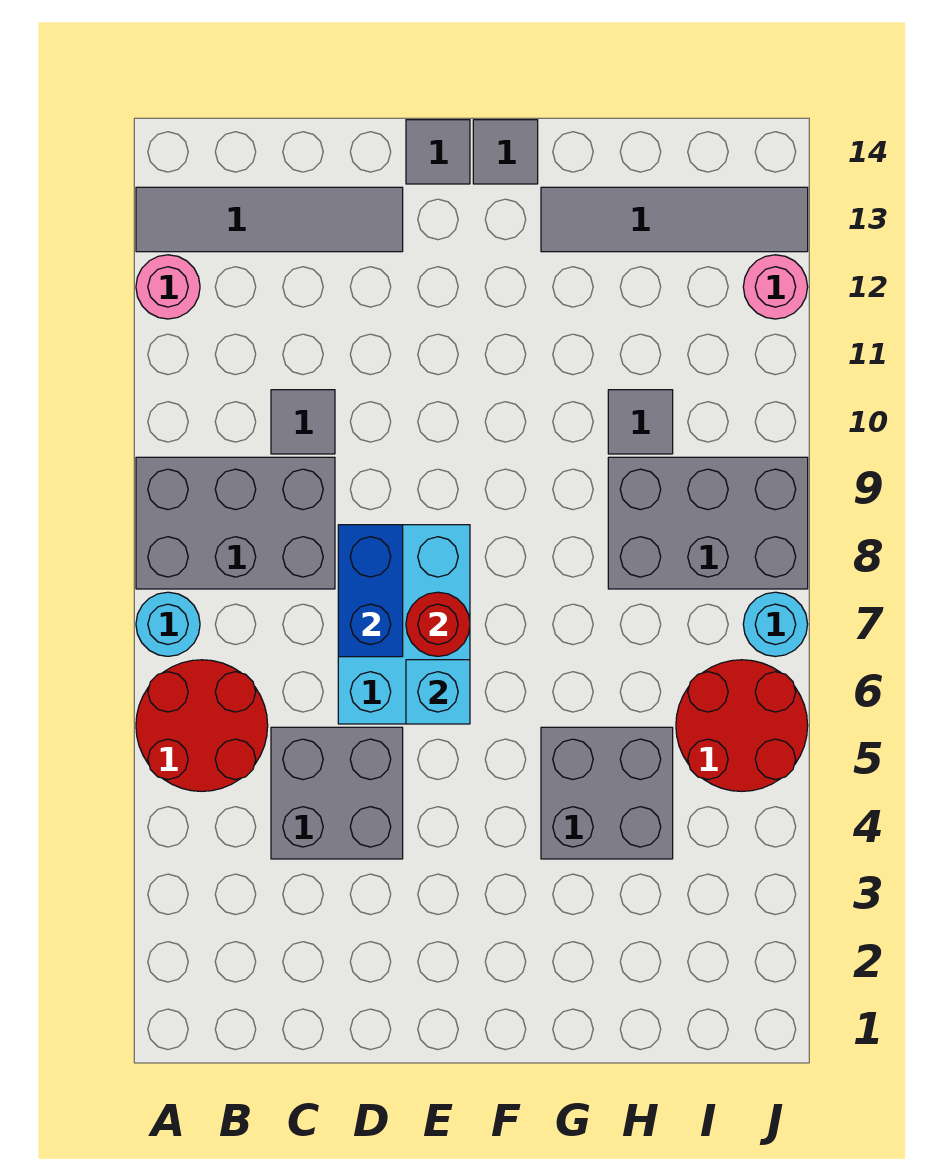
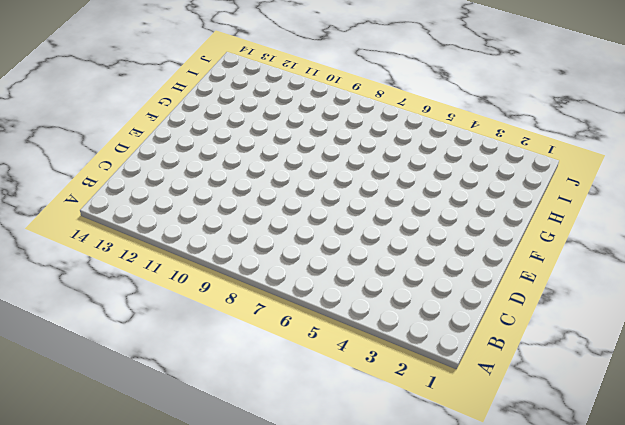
none -> red round brick A5:B6 level 1
none -> cyan round brick A7 level 1
none -> grey brick A8:C9 level 1

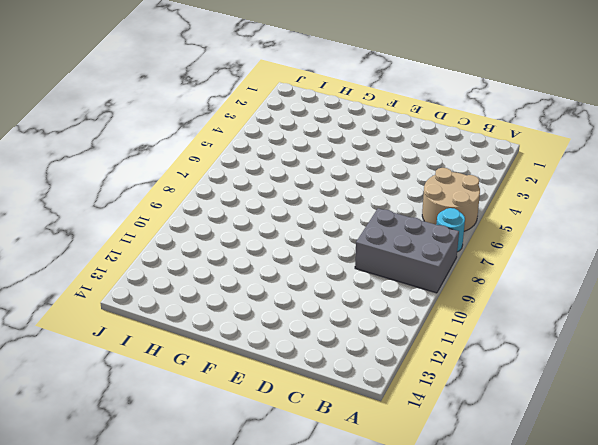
tan round brick A5:B6 level 1 -> red round brick A5:B6 level 1
none -> pink round brick A12 level 1
none -> grey tile A13:D13 level 1
none -> grey brick C4:D5 level 1

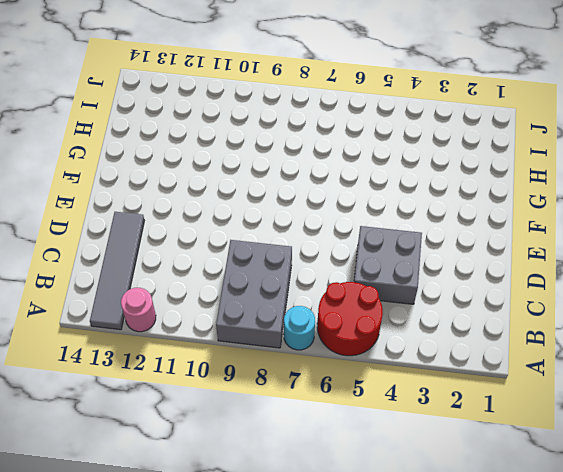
none -> grey tile C10 level 1
none -> cyan brick D6:E8 level 1
none -> grey tile E14 level 1

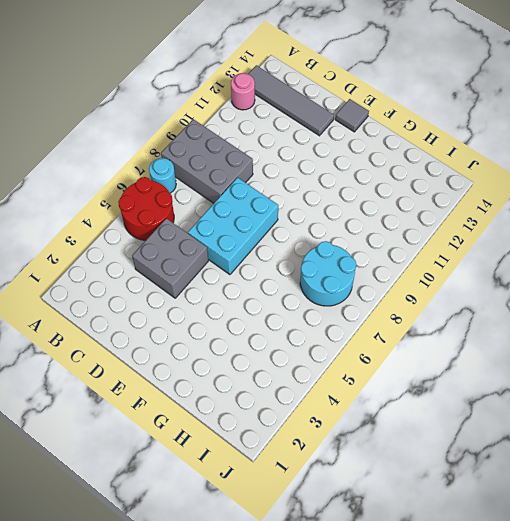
cyan round brick H7:I8 level 1 -> grey brick H8:J9 level 1
none -> grey tile C10 level 1
none -> grey tile F14 level 1
none -> grey brick G4:H5 level 1

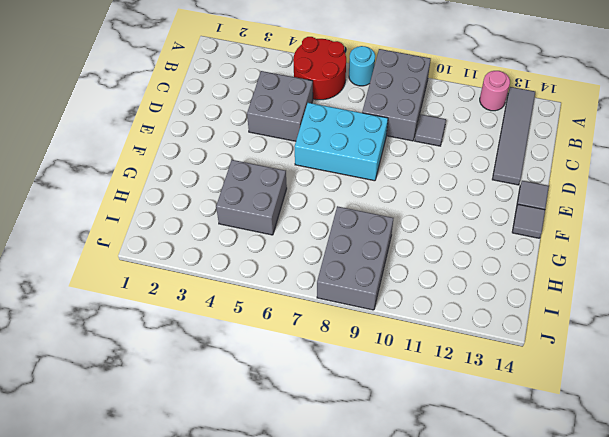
none -> grey tile G13:J13 level 1
none -> grey tile H10 level 1
none -> red round brick I5:J6 level 1

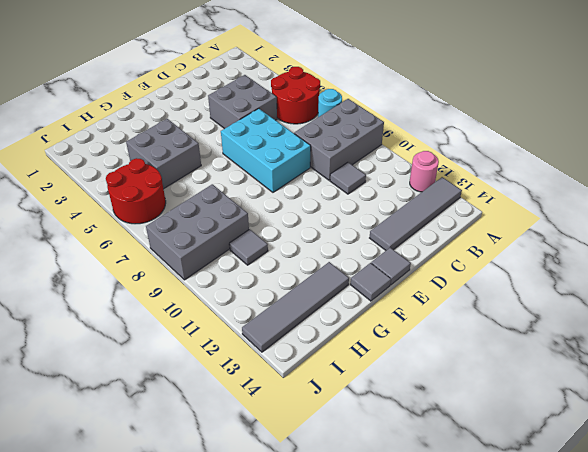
none -> cyan round brick J7 level 1
none -> pink round brick J12 level 1
none -> blue brick D7:D8 level 2

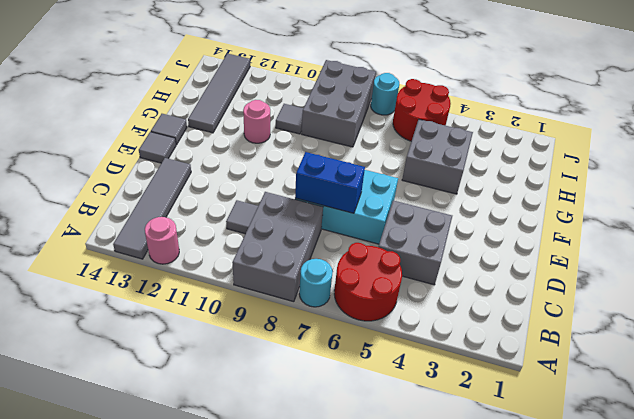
pink round brick G11 level 1 -> pink round brick J12 level 1
none -> cyan brick E6 level 2
none -> red round brick E7 level 2

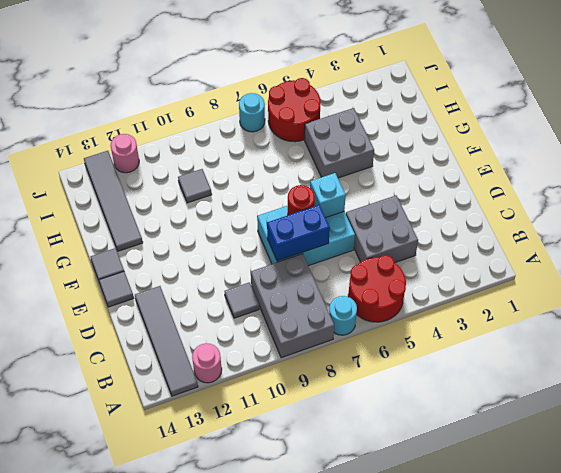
none -> grey brick H8:J9 level 1

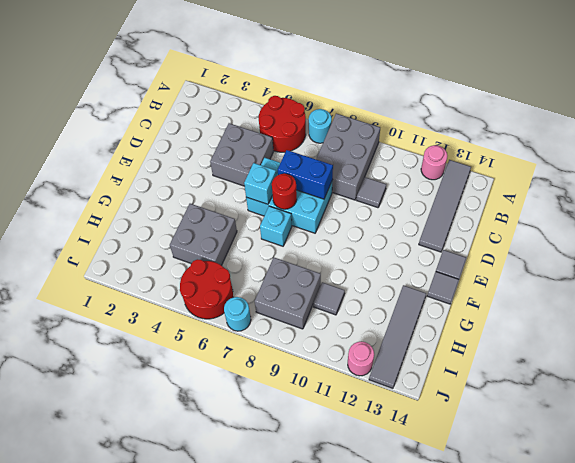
cyan brick F7 level 1 -> none
grey brick H8:I9 level 1 -> grey brick H8:J9 level 1

